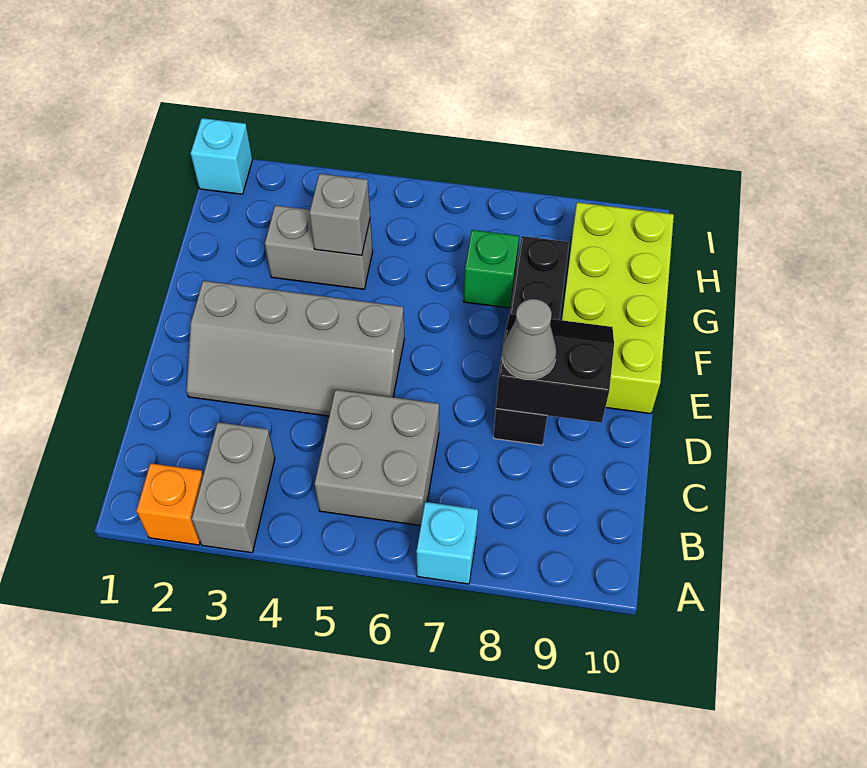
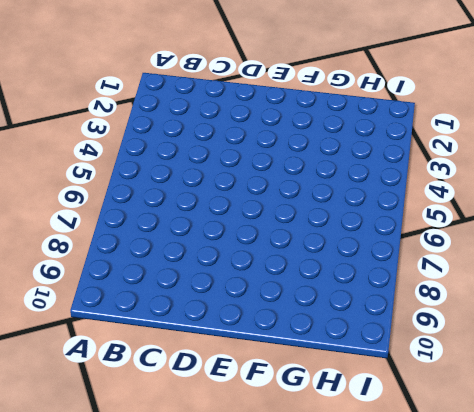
none -> orange brick A2 level 1
none -> grey brick A3:B3 level 1
none -> cyan brick A7 level 1

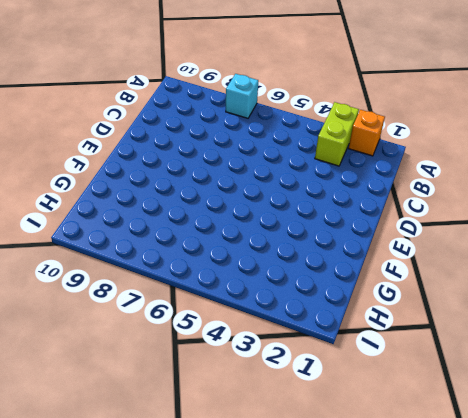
lime brick A3:B3 level 1 -> grey brick A3:B3 level 1
none -> grey brick B5:C6 level 1
none -> grey slope D2:E5 level 1 top E
none -> black brick D8:G8 level 1

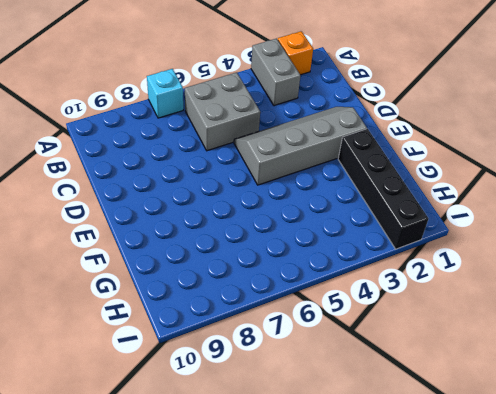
black brick F2:I2 level 1 -> black brick D8:G8 level 1
none -> lime brick E9:H10 level 1
none -> grey brick G3:G4 level 1
none -> green brick G7 level 1

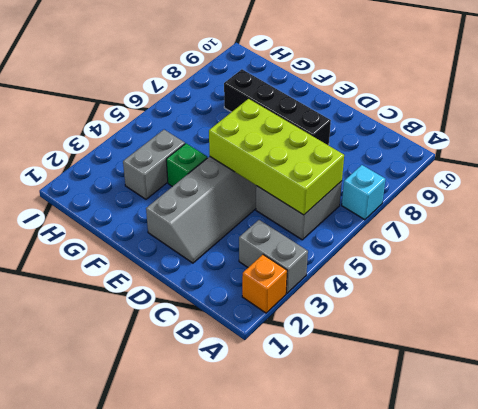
lime brick B5:E6 level 2 -> lime brick E9:H10 level 1
green brick F4 level 1 -> green brick G7 level 1
none -> cyan brick I1 level 1
none -> black slope D8:E9 level 2 top D
none -> grey brick G4 level 2

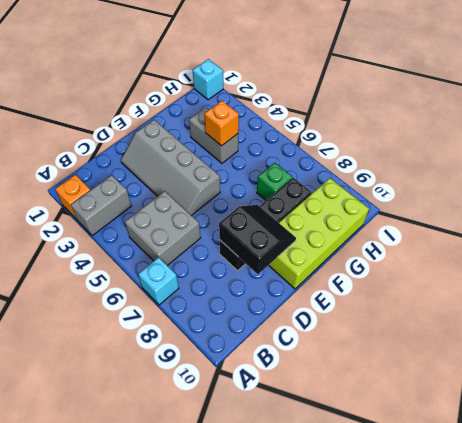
orange brick G4 level 2 -> grey brick G4 level 2
none -> grey cone D8 level 3

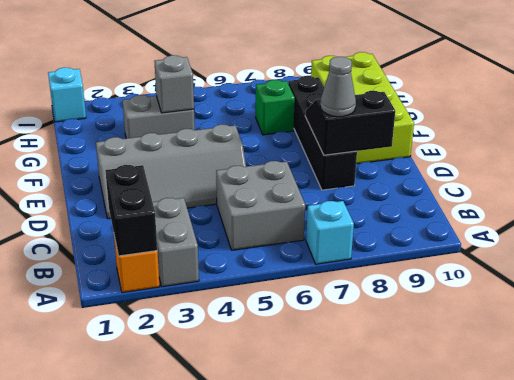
black brick A2:B2 level 2 -> none

